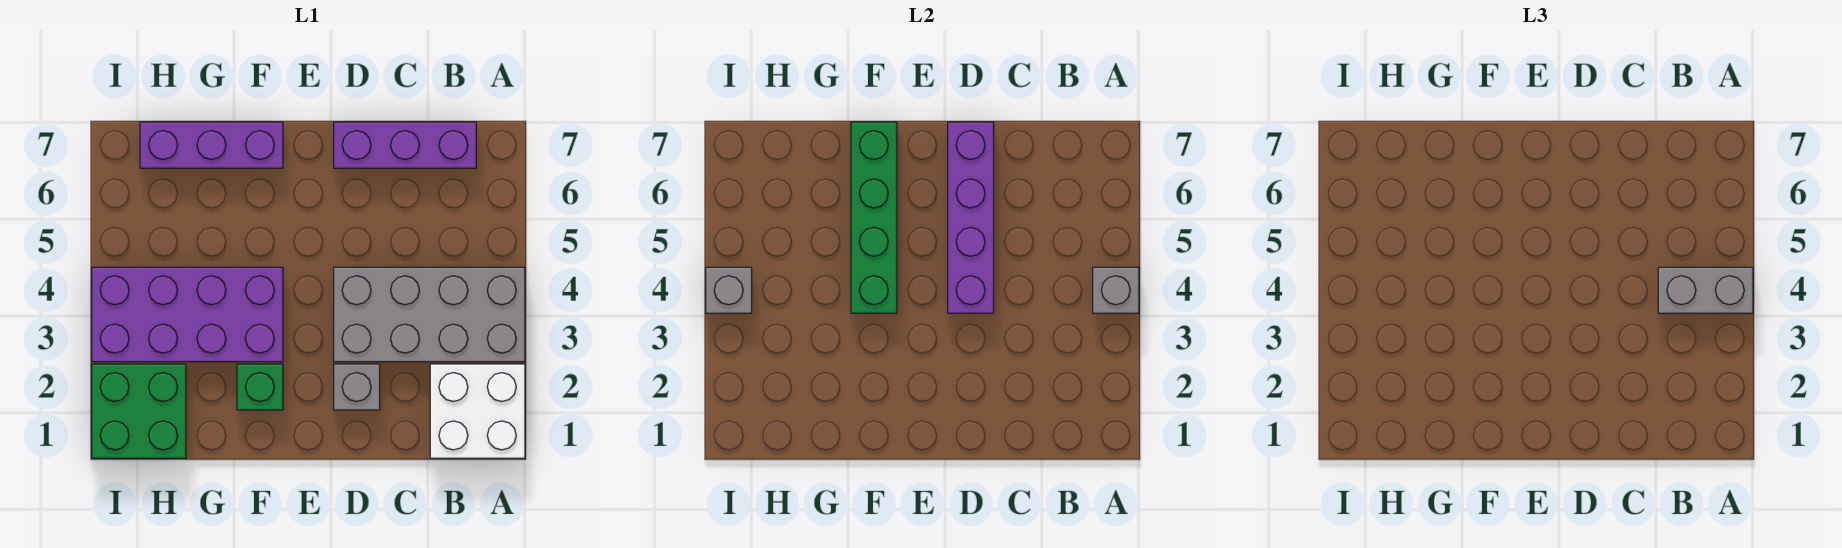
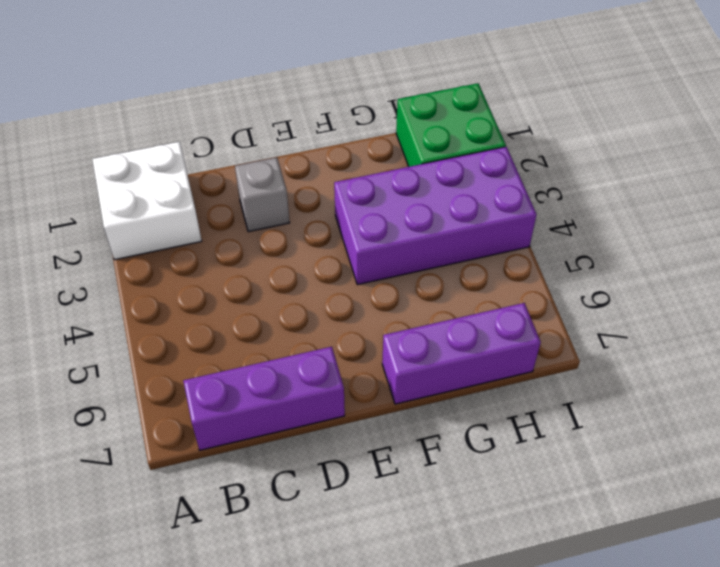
none -> grey brick A3:D4 level 1
none -> green brick F2 level 1
none -> grey brick A4 level 2

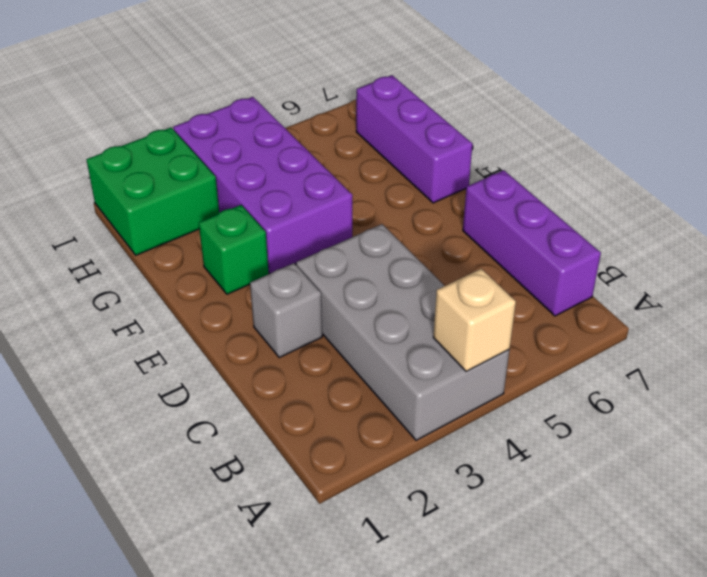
tan brick A4 level 2 -> grey brick A4 level 2
none -> white brick A1:B2 level 1
none -> purple brick D4:D7 level 2
none -> green brick F4:F7 level 2

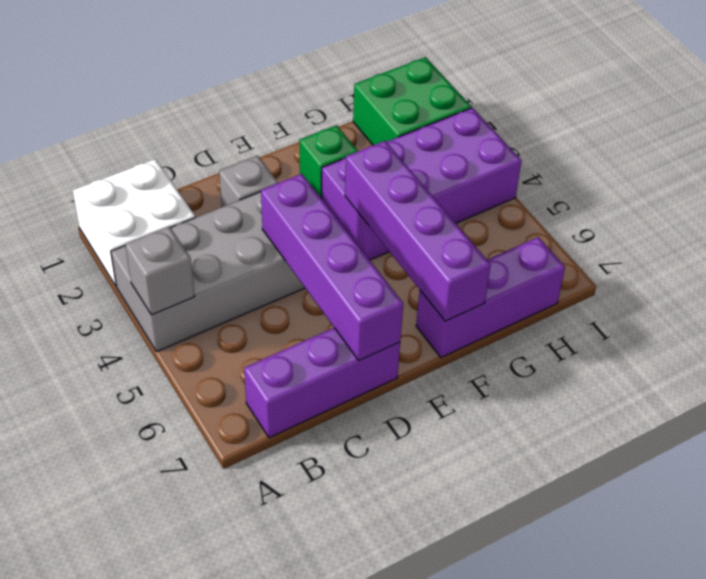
purple brick F4:F7 level 2 -> green brick F4:F7 level 2
none -> grey brick I4 level 2
none -> grey brick A4:B4 level 3

